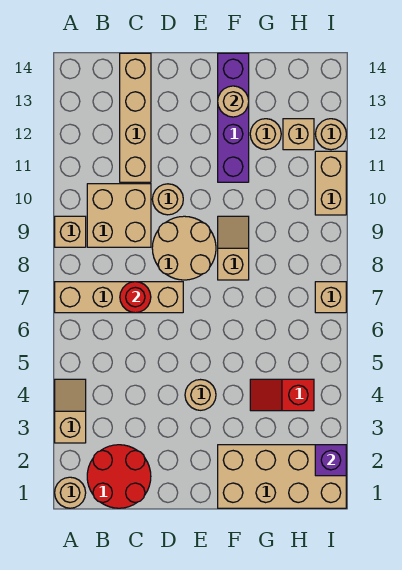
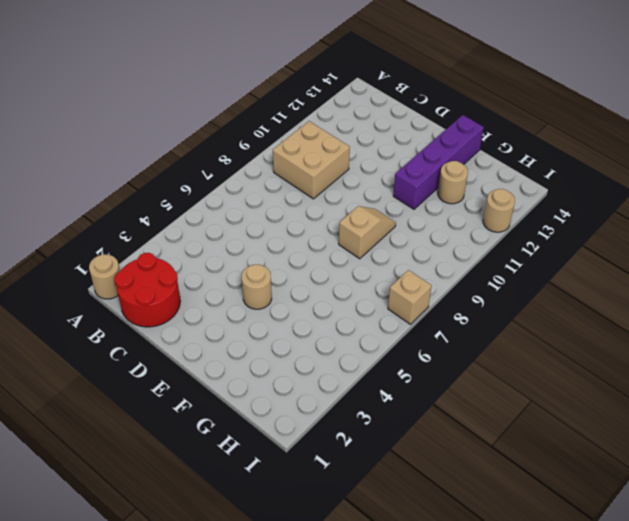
none -> tan slope A3:A4 level 1 top 3
none -> tan brick A7:D7 level 1
none -> tan brick A9 level 1

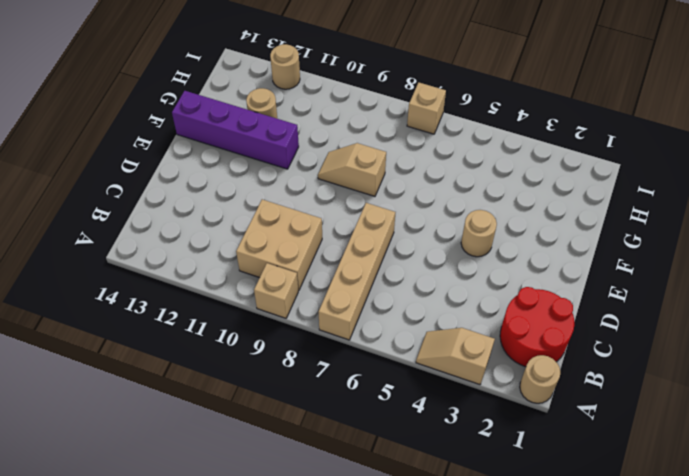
none -> tan brick C11:C14 level 1
none -> tan round brick D8:E9 level 1
none -> tan round brick D10 level 1

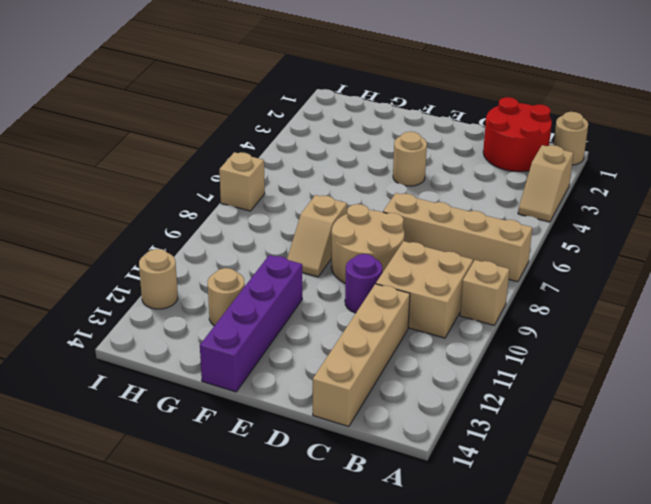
purple round brick D10 level 1 -> tan round brick D10 level 1
none -> tan brick F1:I2 level 1
none -> red slope G4:H4 level 1 top H
none -> tan brick H12 level 1

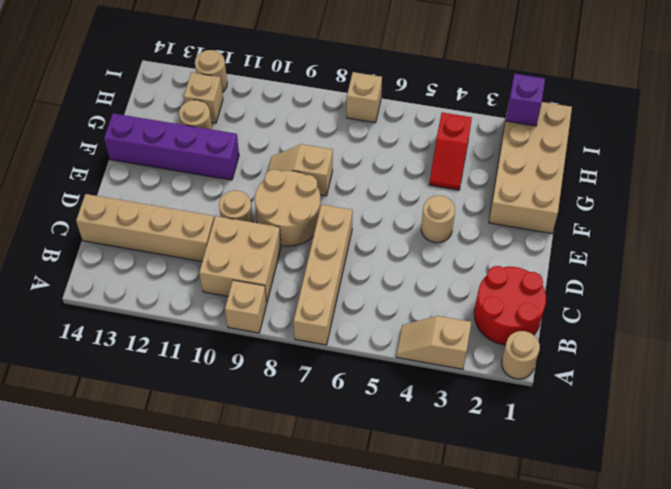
none -> tan brick I10:I11 level 1
none -> red round brick C7 level 2
none -> tan round brick F13 level 2

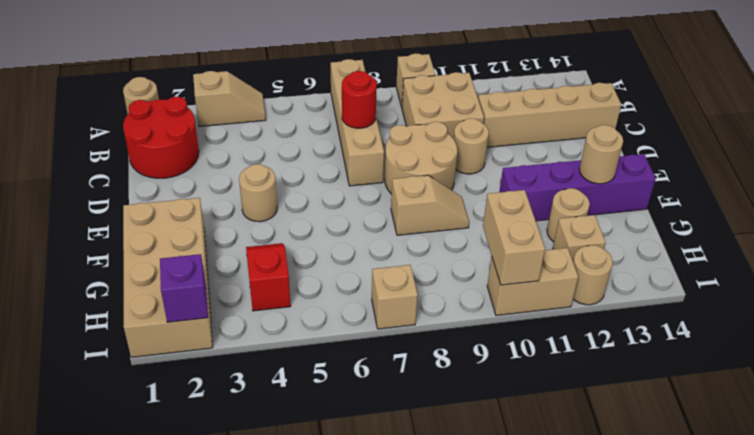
tan brick H10:I10 level 2 -> none

